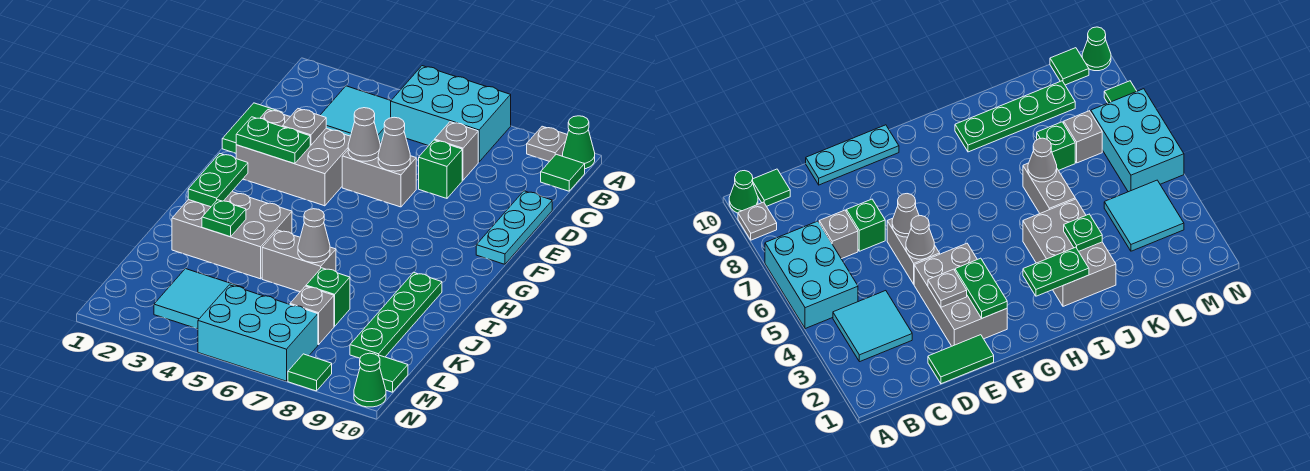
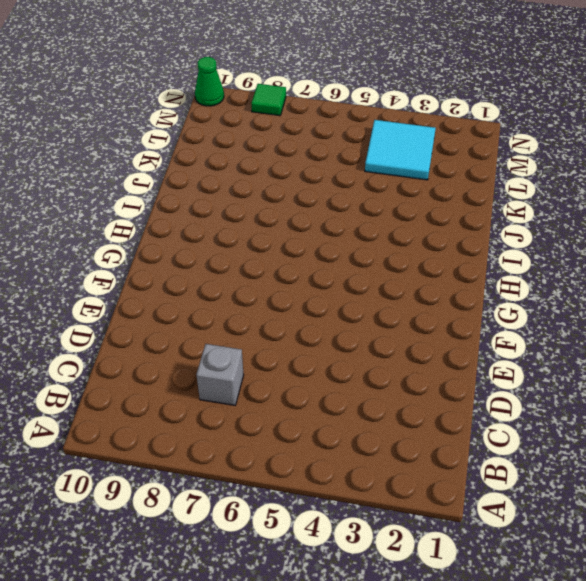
none -> cyan brick A5:B7 level 1
none -> grey plate A9 level 1
none -> green cone A10 level 1

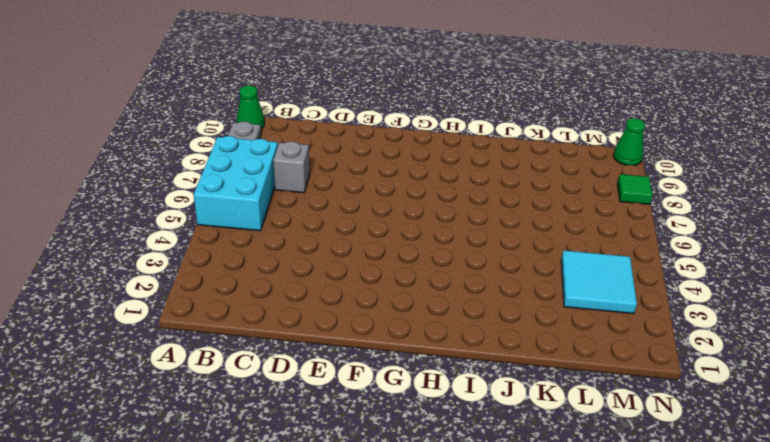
none -> cyan tile B3:C4 level 1
none -> green tile B10 level 1
none -> green tile D1:E1 level 1

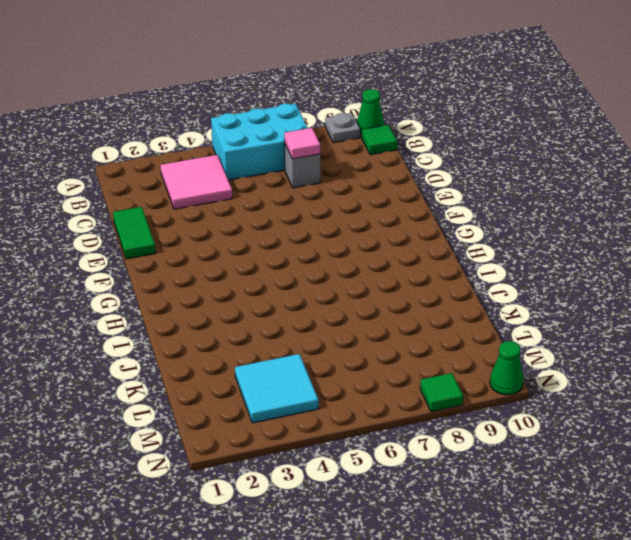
pink tile B3:C4 level 1 -> cyan tile B3:C4 level 1
pink tile C7 level 2 -> none
none -> green brick D7 level 1
none -> cyan plate D10:F10 level 1
none -> grey brick E2:F4 level 1

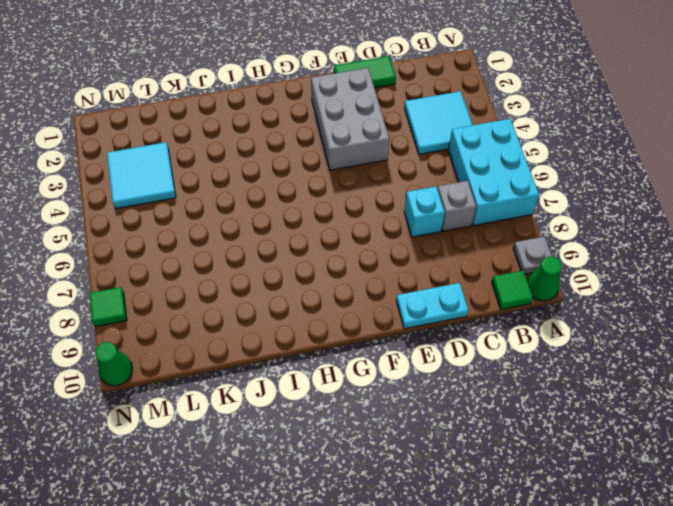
cyan brick D7 level 1 -> green brick D7 level 1
cyan plate D10:E10 level 1 -> cyan plate D10:F10 level 1
none -> grey brick E5:E6 level 1
none -> grey brick I2:J4 level 1
none -> green plate I9:L9 level 1

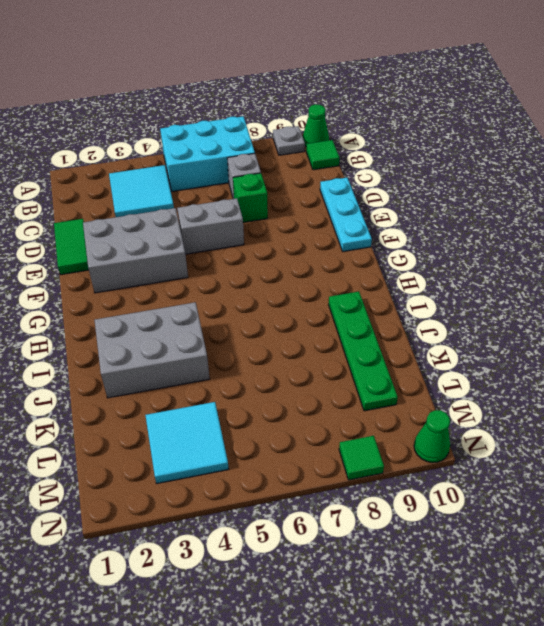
none -> grey brick J5:J6 level 1
none -> green brick K7 level 1
none -> grey brick L7 level 1

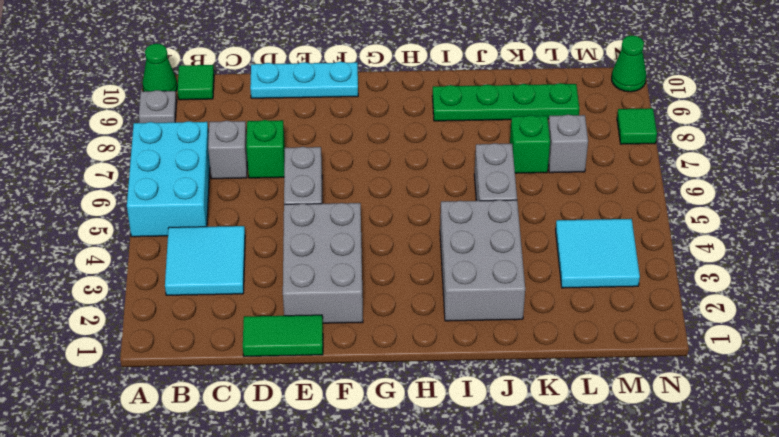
none -> cyan brick M5:N7 level 1
none -> green tile M10 level 1
none -> grey plate E3 level 2

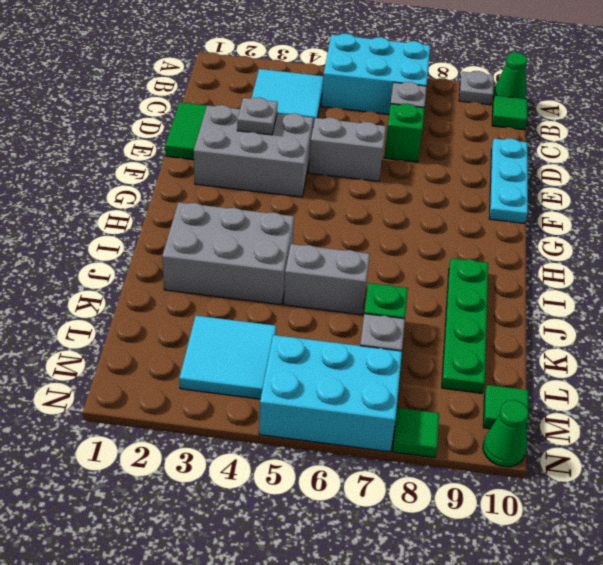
none -> grey cone E5 level 2
none -> grey cone E6 level 2
none -> green plate F2:F3 level 2

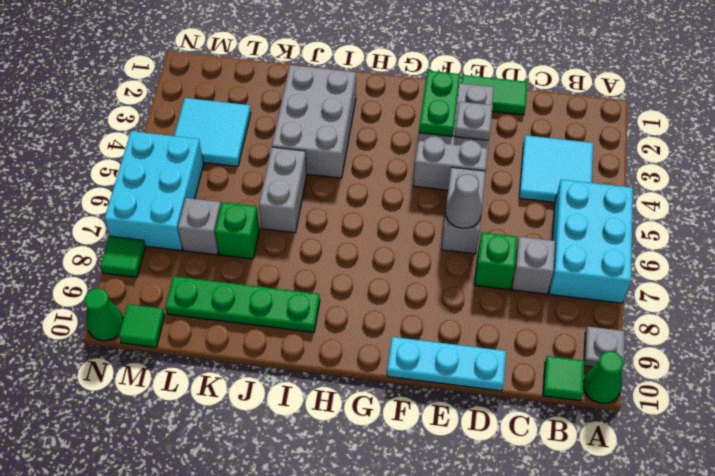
none -> grey cone E5 level 2
none -> green plate H2:I2 level 2
none -> green plate J3 level 2

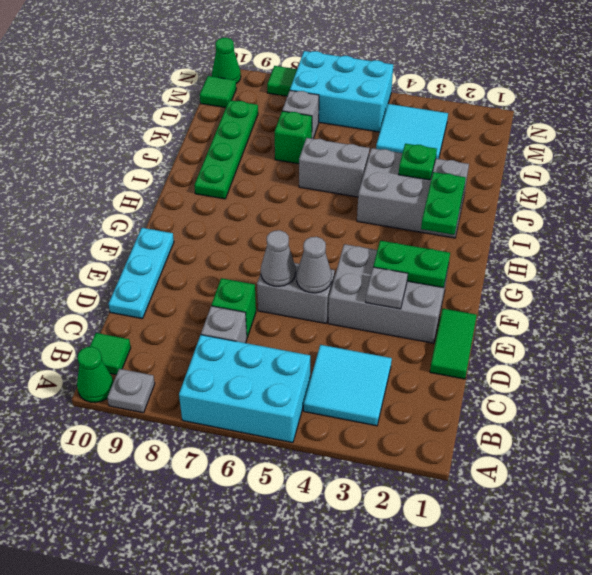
none -> grey cone J6 level 2

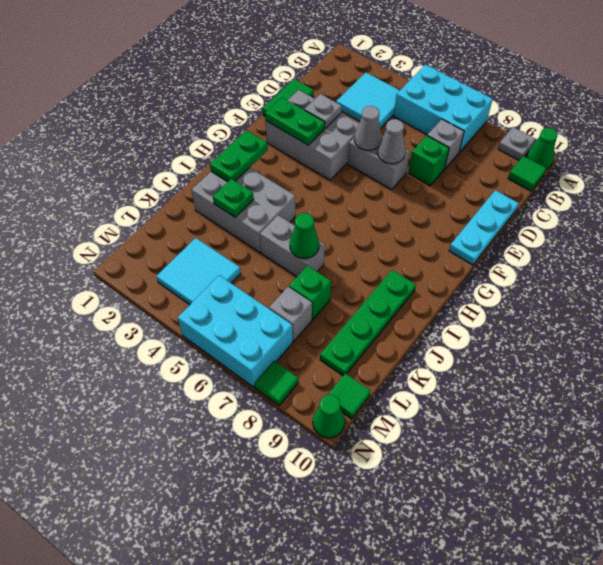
green cone J6 level 2 -> grey cone J6 level 2

